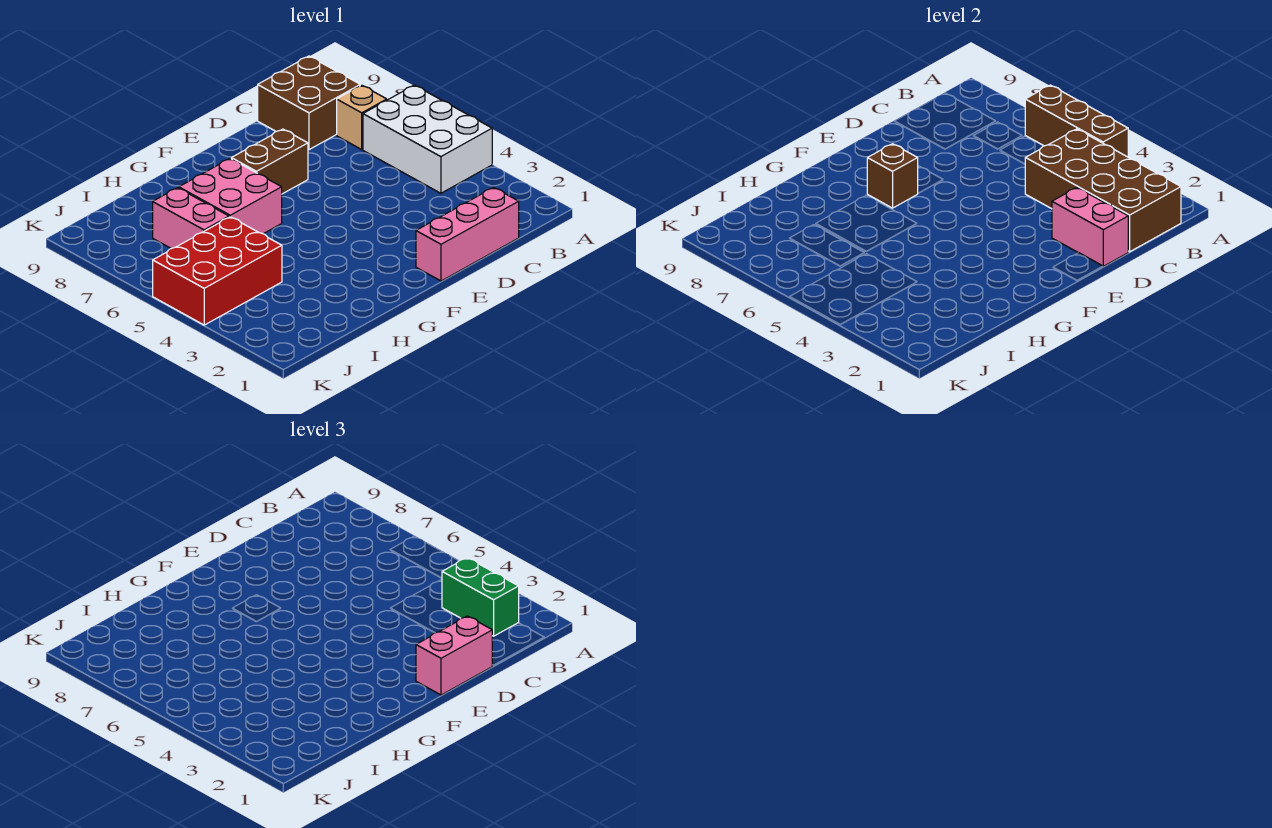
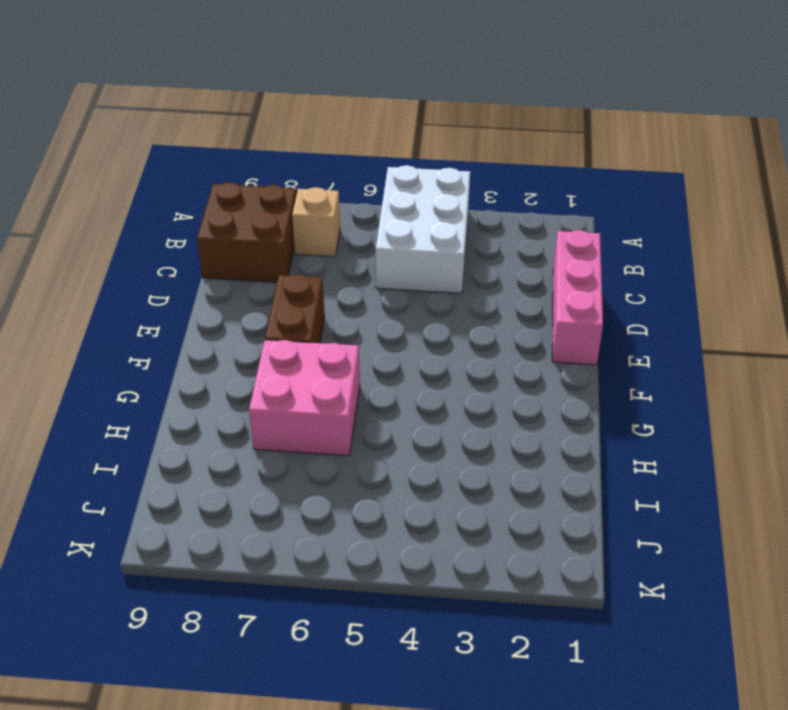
white brick A4:C5 level 1 -> white brick A4:B6 level 1
none -> red brick I4:K5 level 1
none -> pink brick I6:I7 level 1
none -> brown brick A4:A6 level 2

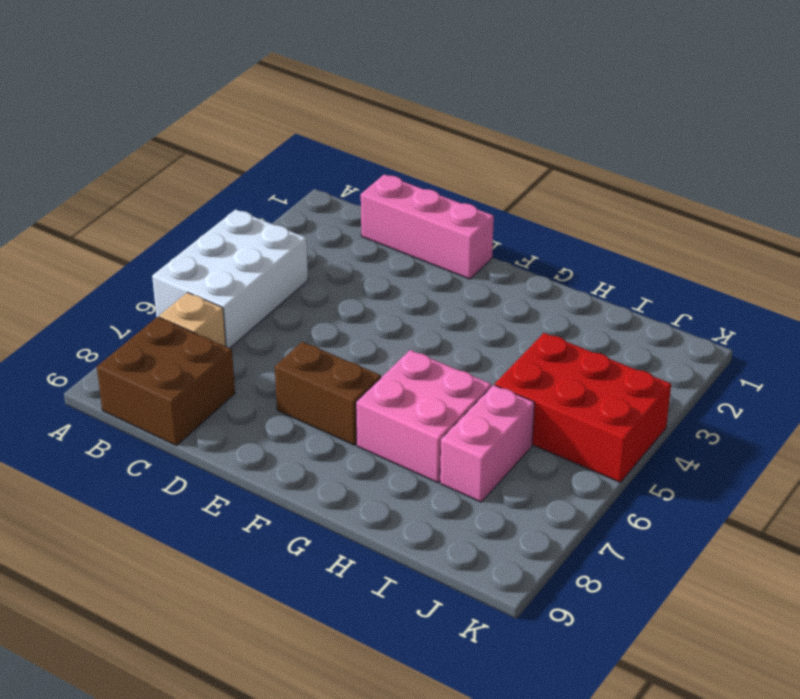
none -> brown brick A4:A6 level 2
none -> brown brick B1:C4 level 2
none -> pink brick D1:D2 level 2

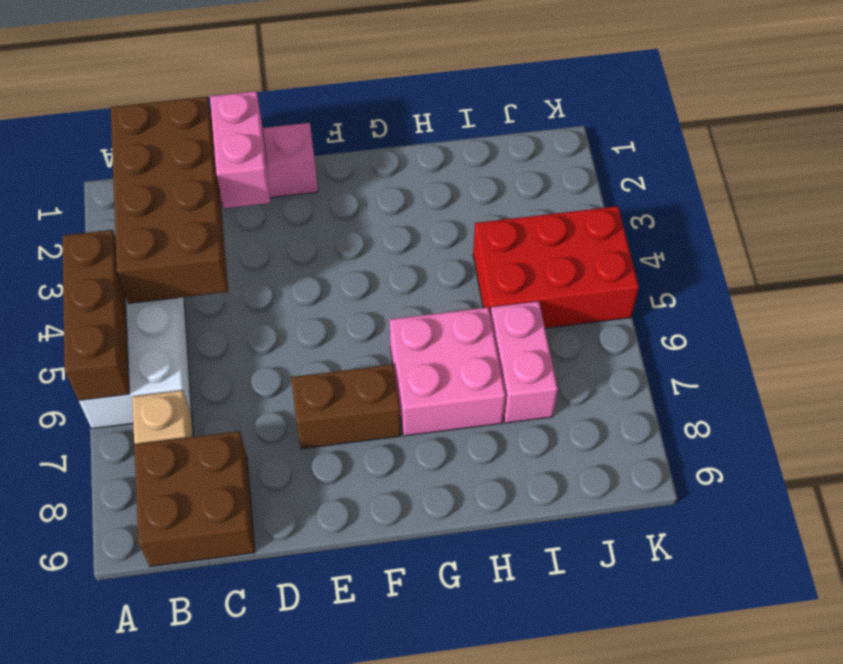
none -> brown brick F7 level 2
none -> green brick B2:B3 level 3
none -> pink brick D1:E1 level 3

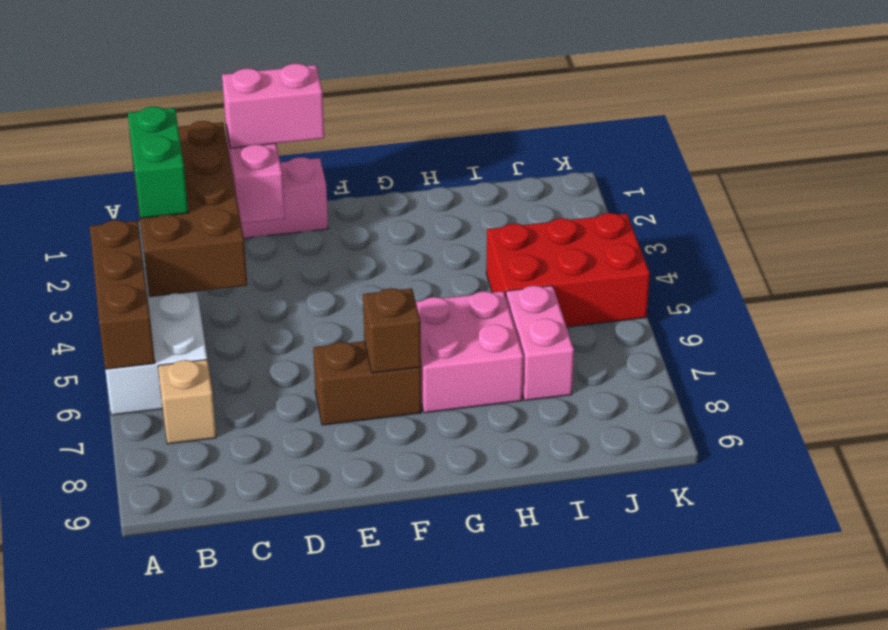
none -> brown brick B8:C9 level 1

